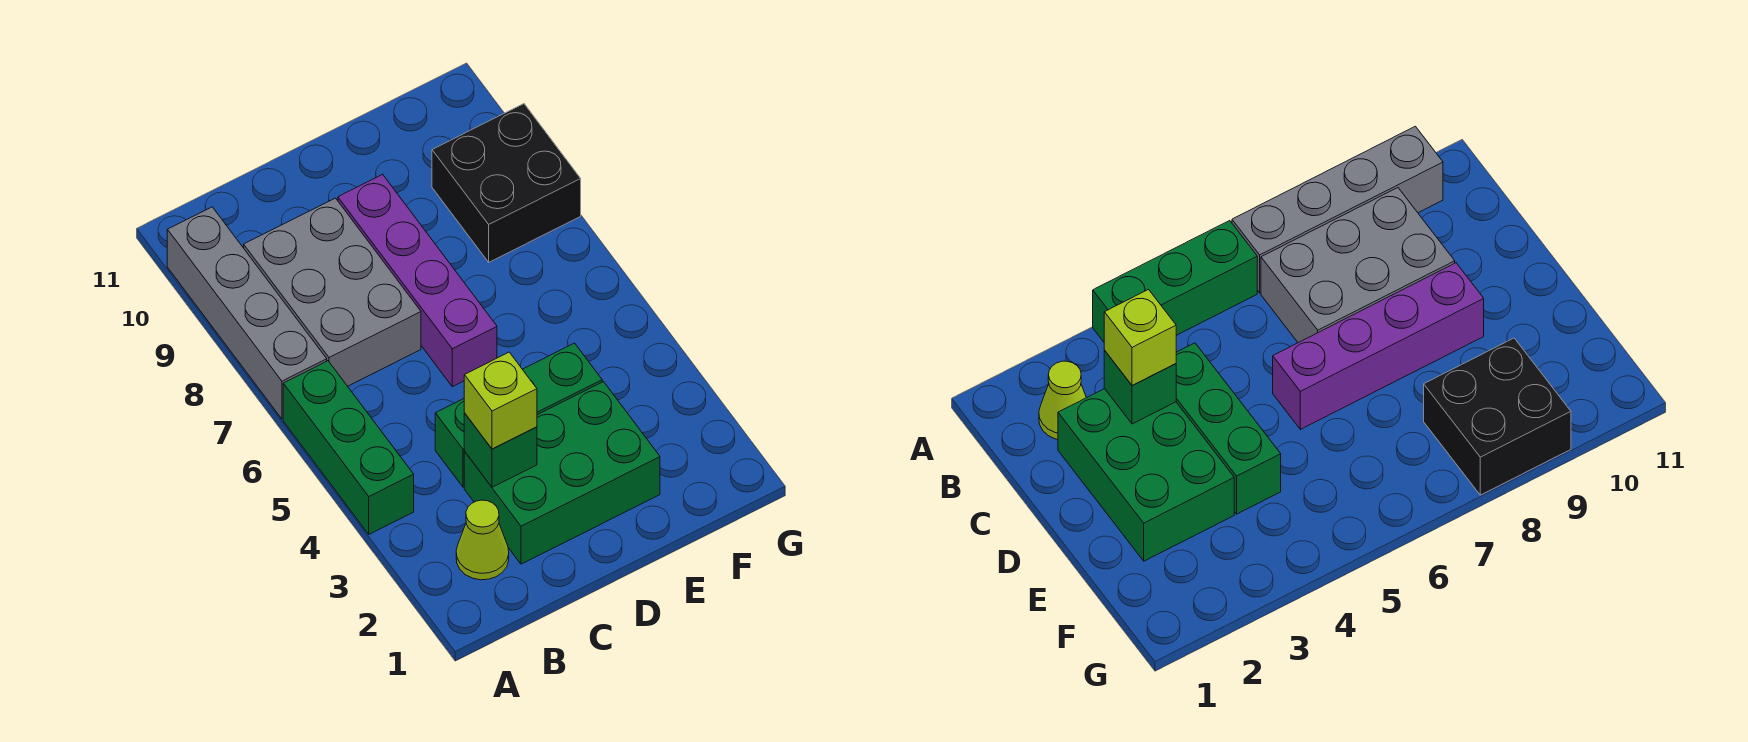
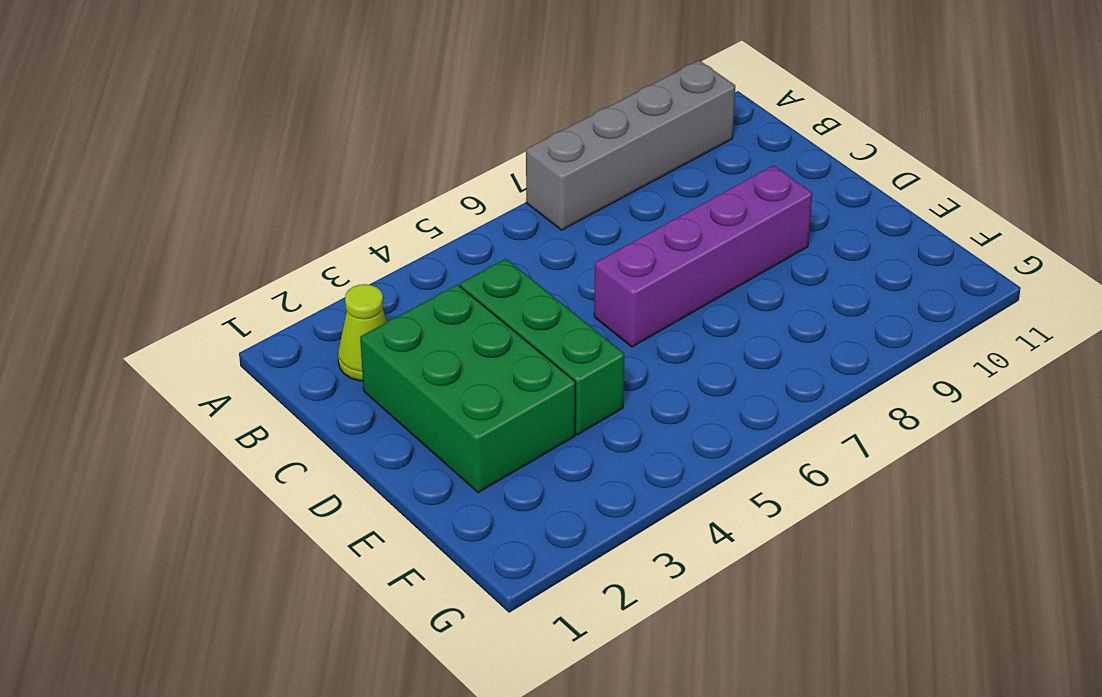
none -> green brick A4:A6 level 1
none -> grey brick B7:C9 level 1

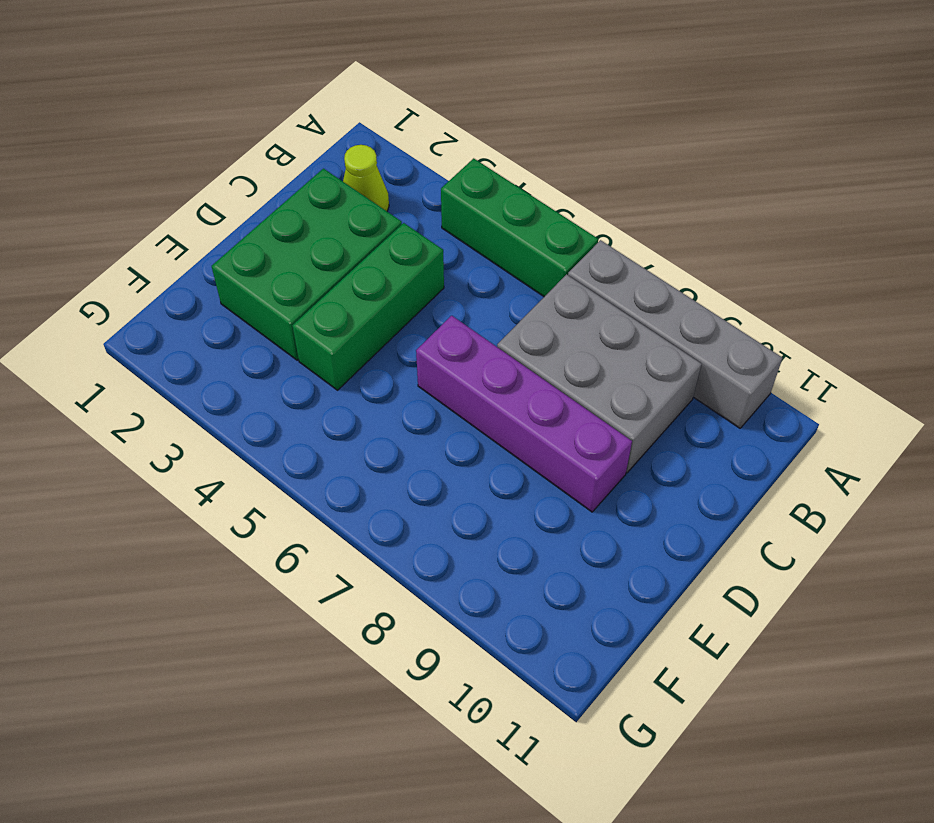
none -> black brick F8:G9 level 1
none -> green brick C3 level 2

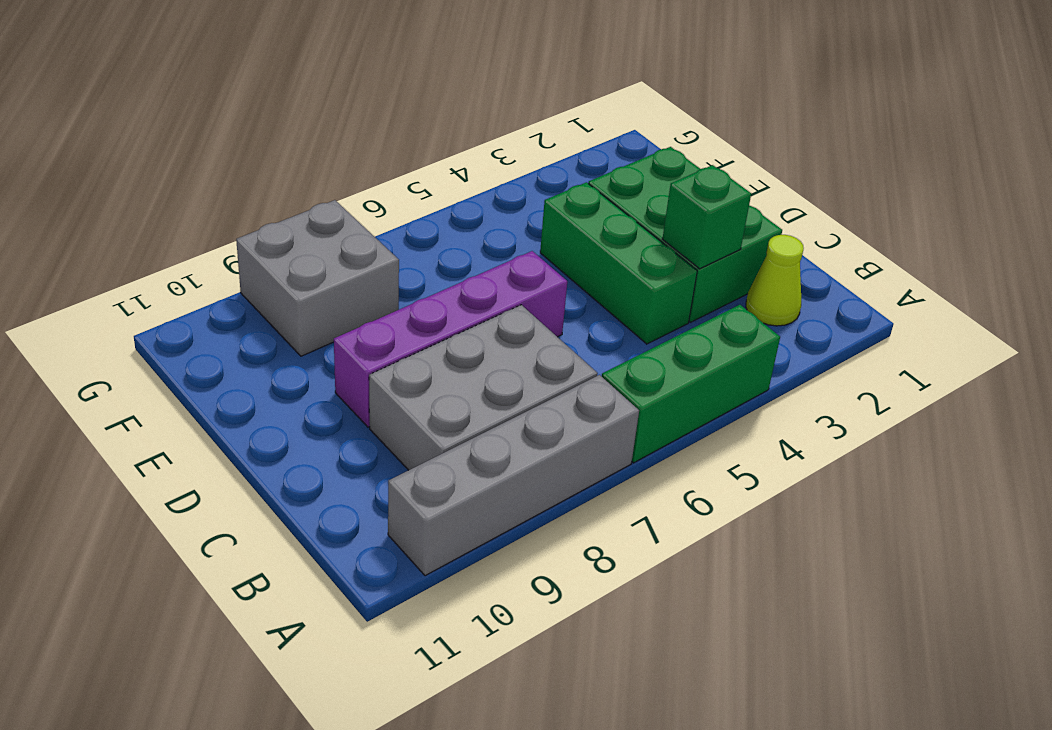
grey brick F8:G9 level 1 -> black brick F8:G9 level 1
none -> lime brick C3 level 3

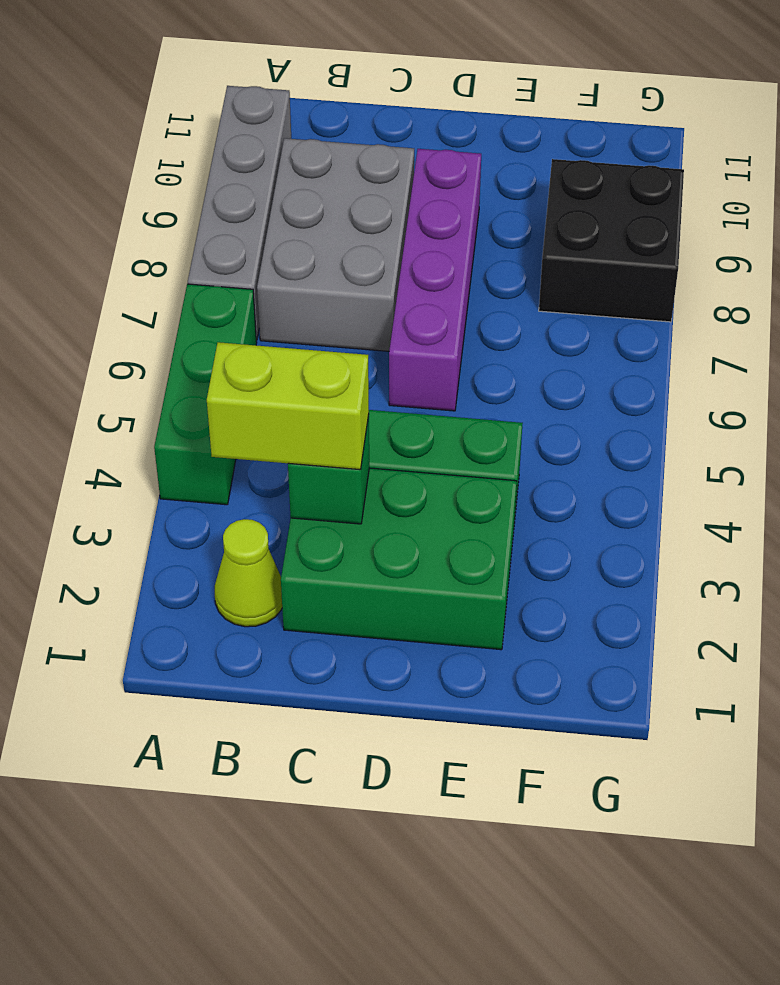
lime brick B3:C3 level 3 -> lime brick C3 level 3

